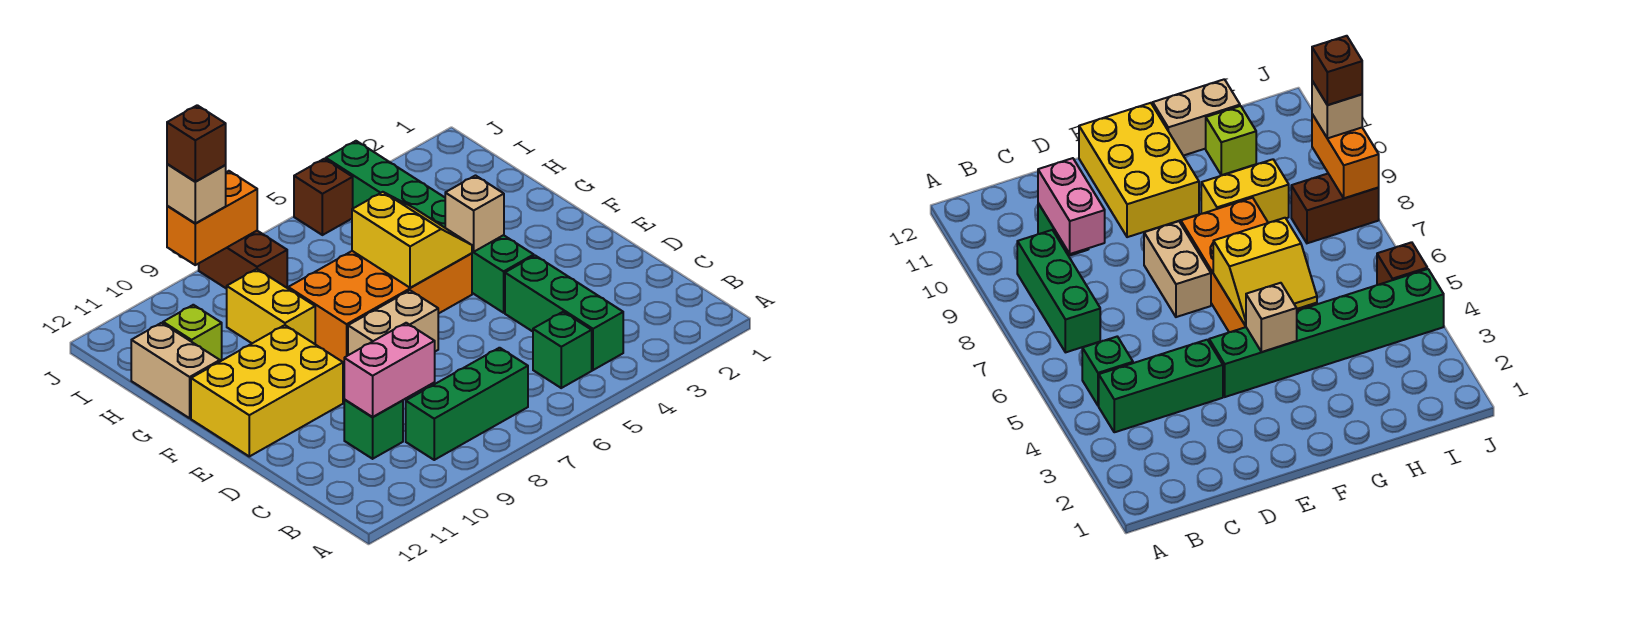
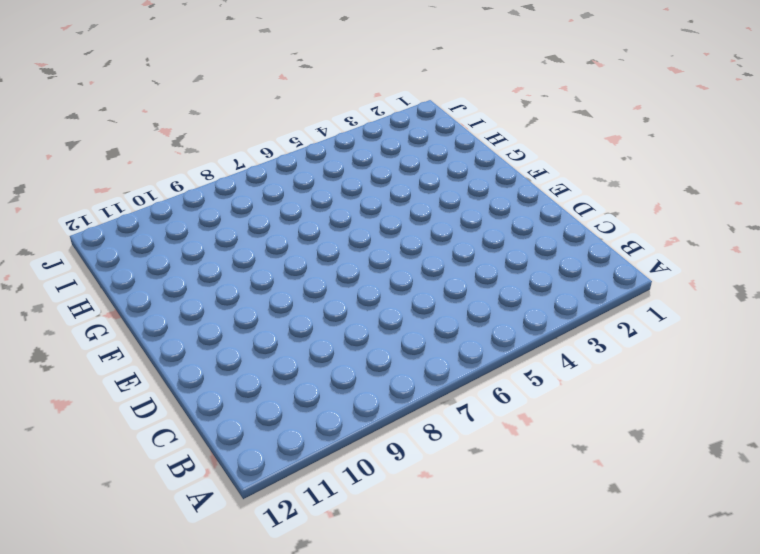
none -> green brick B4:D4 level 1
none -> green brick B5 level 1
none -> green brick B7:B9 level 1

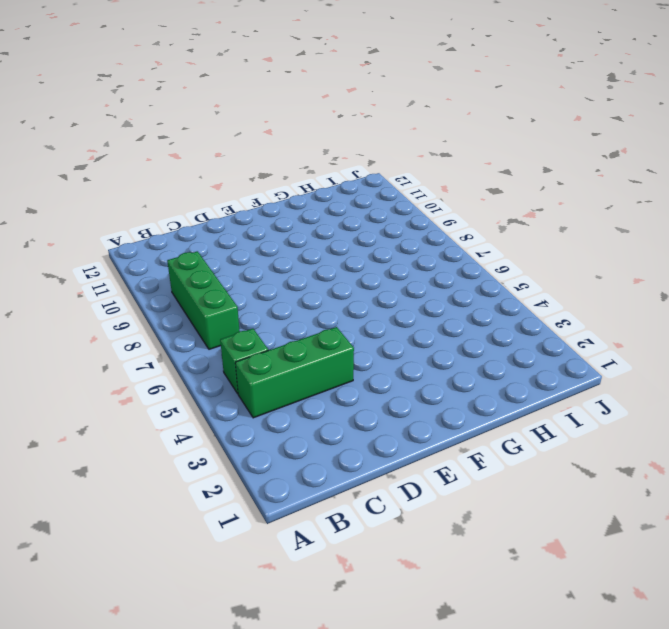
none -> green brick C10 level 1
none -> green brick E4:J4 level 1
none -> tan brick E7:E8 level 1

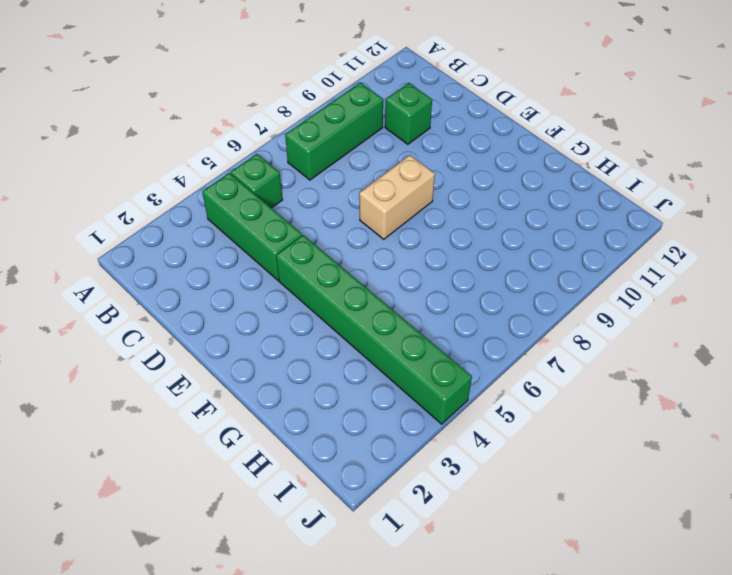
none -> yellow brick E10:F12 level 1
none -> orange brick F5:G8 level 1
none -> yellow brick G9:H9 level 1

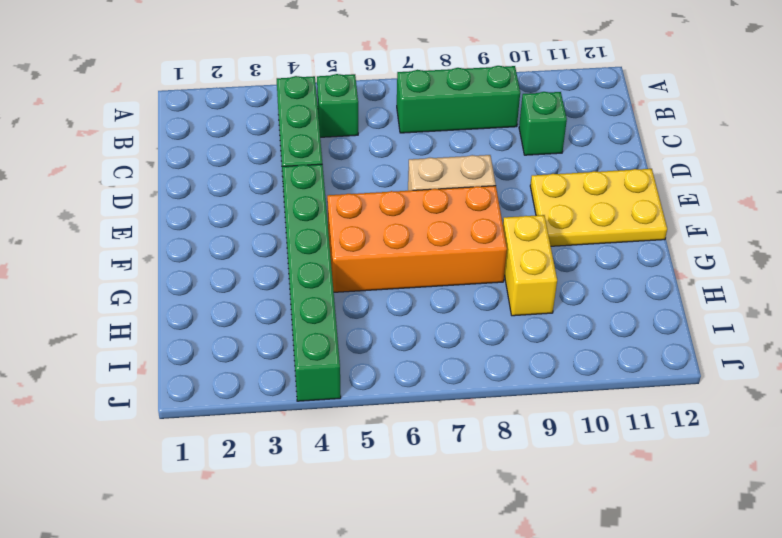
yellow plate E10:F12 level 1 -> yellow brick E10:F12 level 1
none -> tan brick G12:H12 level 1
none -> lime brick H11 level 1
none -> brown brick I8:J8 level 1

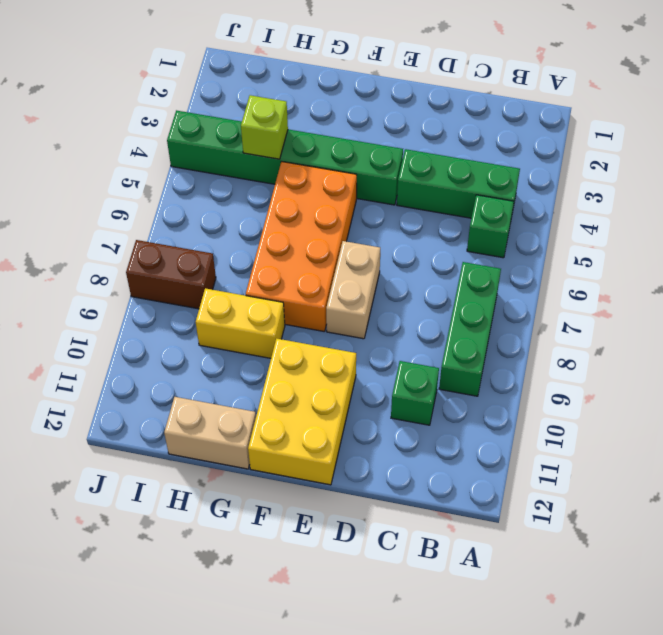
lime brick H4 level 2 -> lime brick H11 level 1
none -> brown brick J5 level 1
none -> pink brick C9:C10 level 2
none -> tan brick F4 level 2

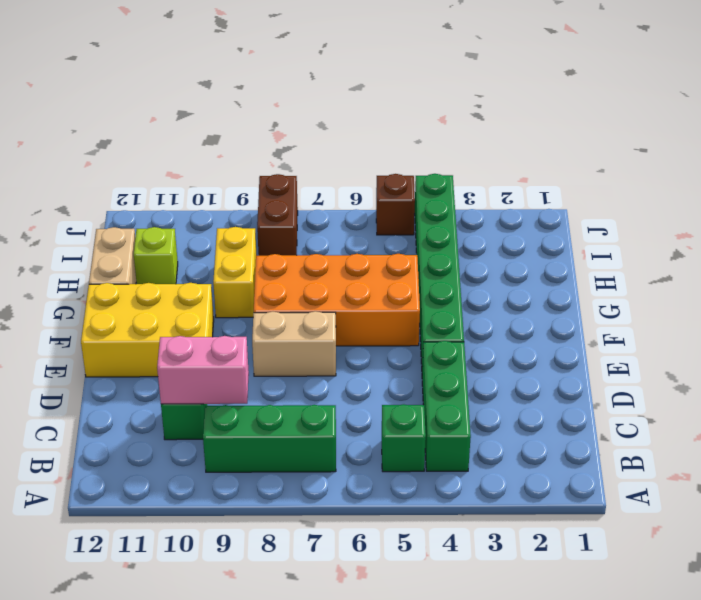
none -> tan brick F4 level 2
none -> yellow slope F5:G6 level 2 top 6
none -> orange brick J8:J9 level 2

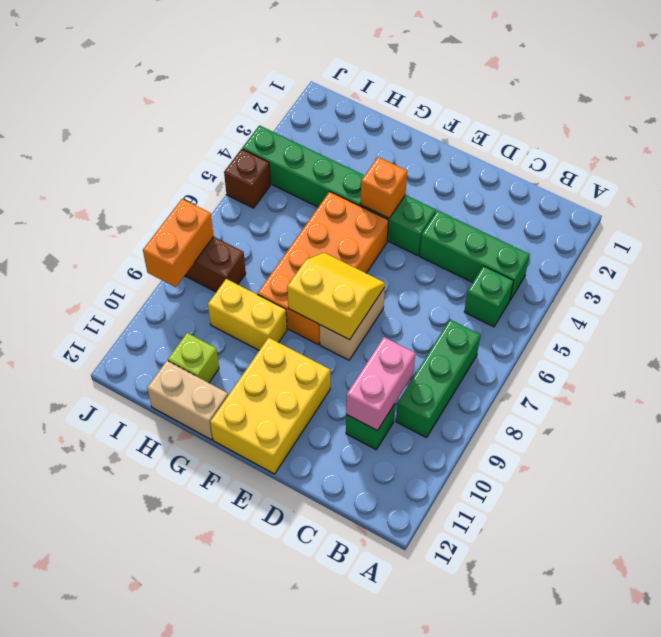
yellow slope E7:F8 level 2 top 8 -> yellow slope F5:G6 level 2 top 6
orange brick F4 level 2 -> tan brick F4 level 2
none -> tan brick J9 level 3
none -> brown brick J9 level 4

